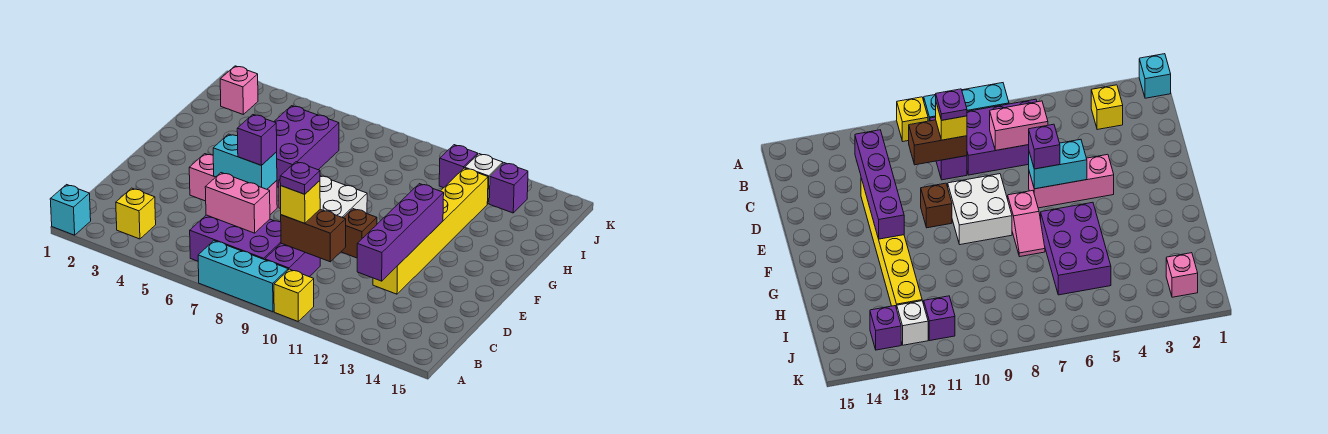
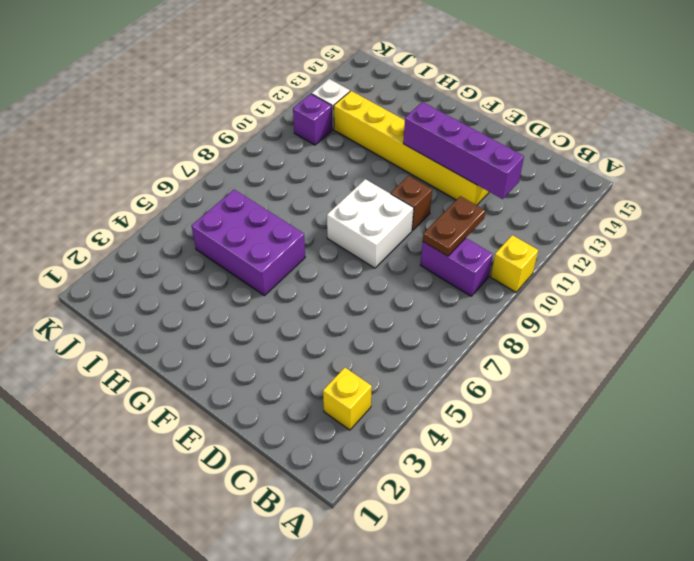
brown plate C9:C10 level 2 -> brown brick C9:C10 level 2
none -> cyan brick A1 level 1
none -> cyan brick A7:A9 level 1
none -> purple brick B6:C8 level 1

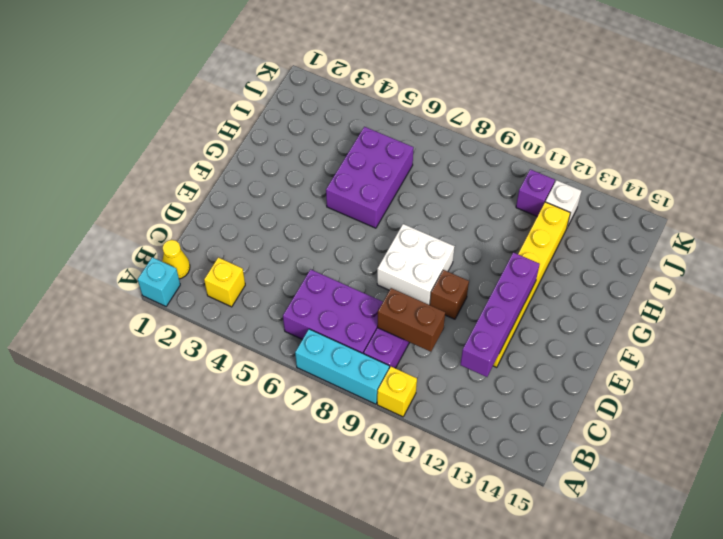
yellow cone B1 level 1 -> none
none -> pink brick E4:E6 level 1
none -> pink slope F7:G7 level 1 top F
none -> pink brick J2 level 1

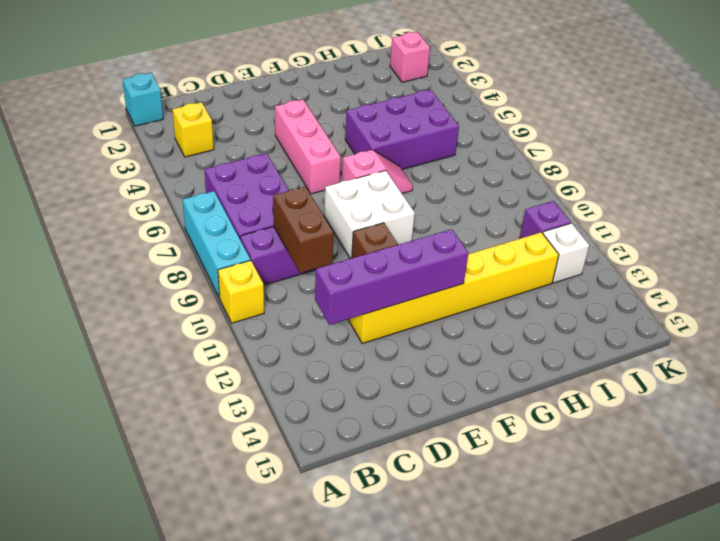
none -> purple brick J13 level 1
none -> pink brick C6:C7 level 2
none -> cyan brick E5:E6 level 2

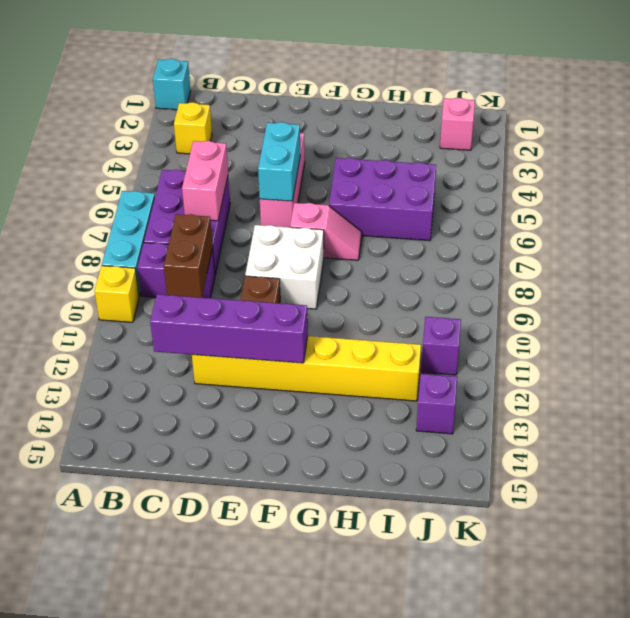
none -> white brick J12 level 1
none -> yellow brick C9 level 3
none -> purple brick E6 level 3

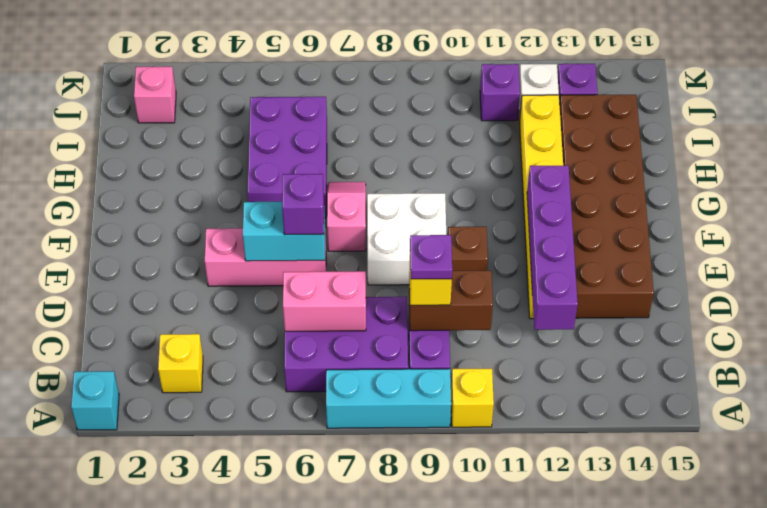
brown brick D13:I14 level 1 -> none

